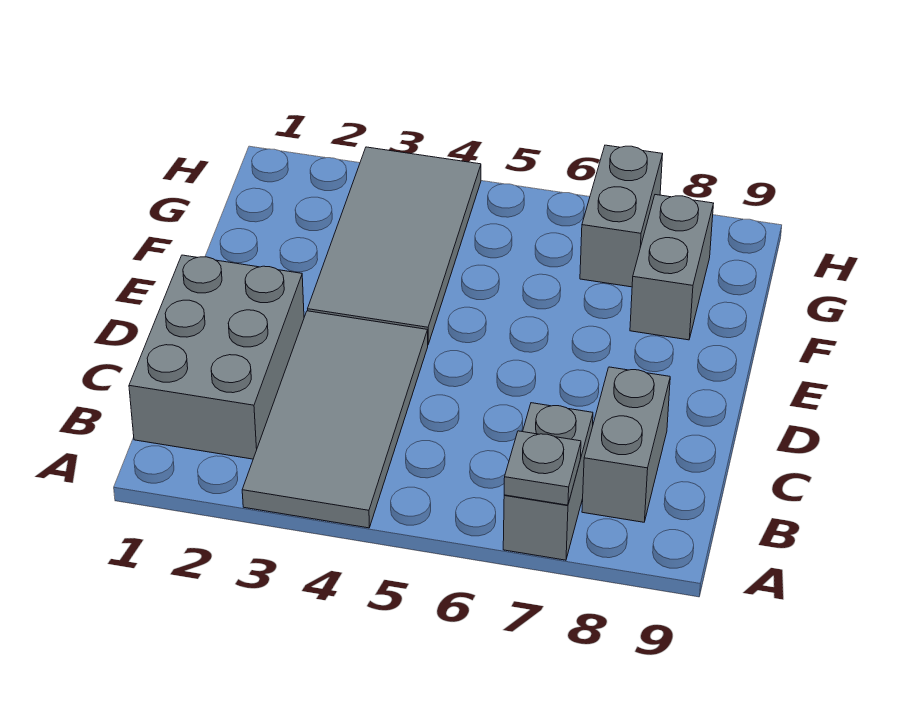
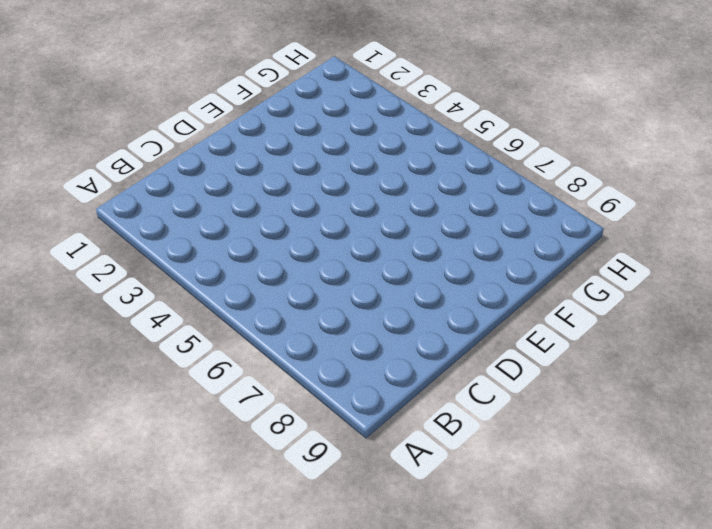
none -> grey tile A3:D4 level 1
none -> grey brick A7:B7 level 1

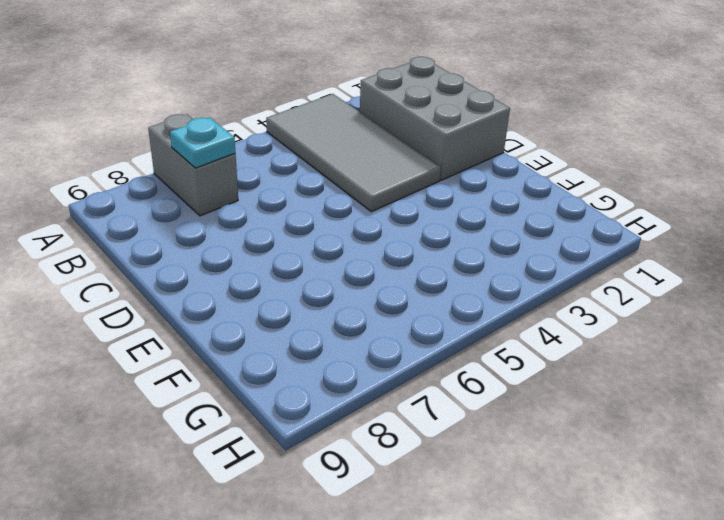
cyan plate B7 level 2 -> none
none -> grey brick B8:C8 level 1
none -> grey tile E3:H4 level 1

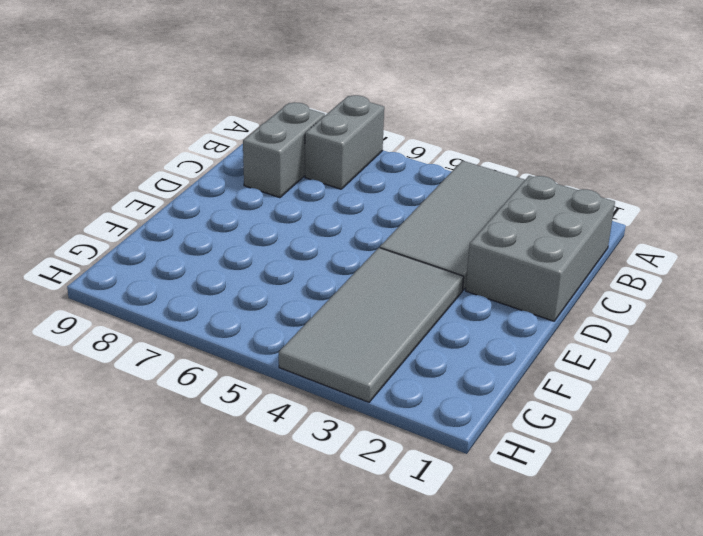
none -> grey brick F8:G8 level 1
none -> grey brick G7:H7 level 1

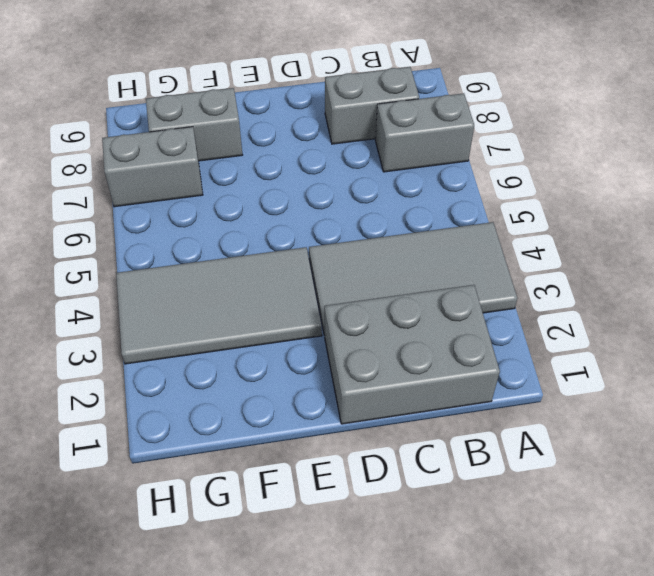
none -> grey plate A7 level 2

